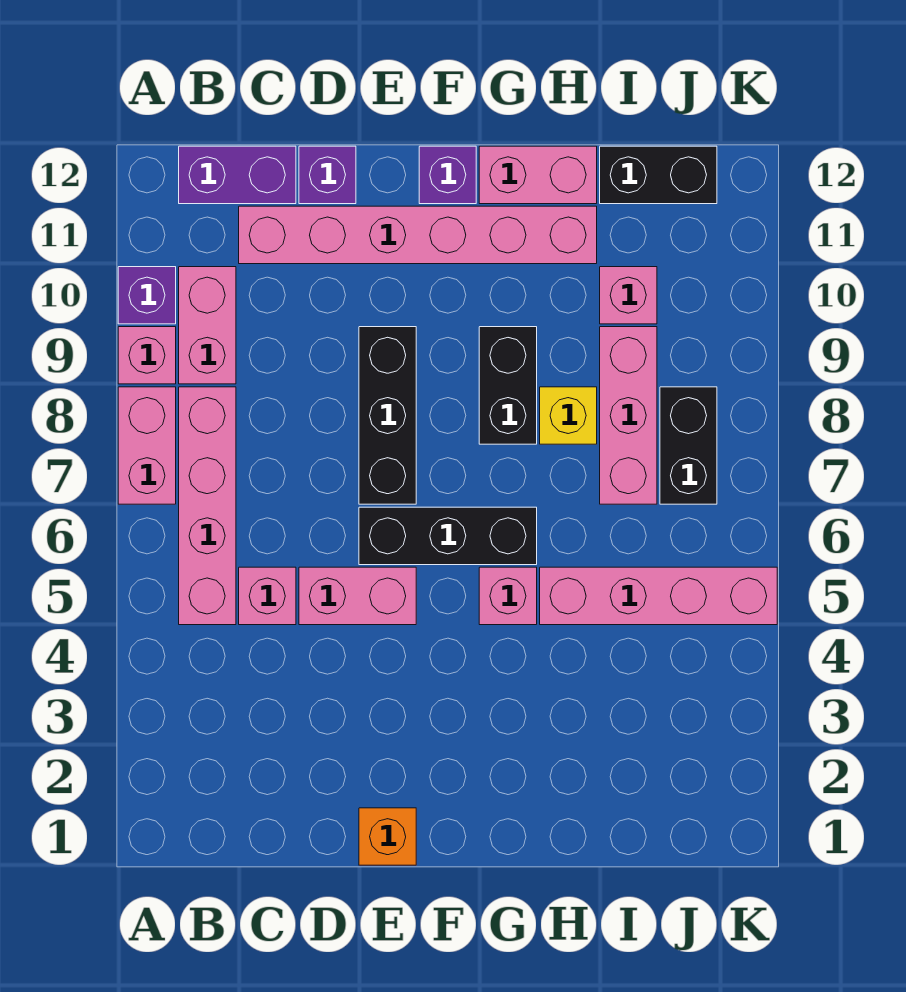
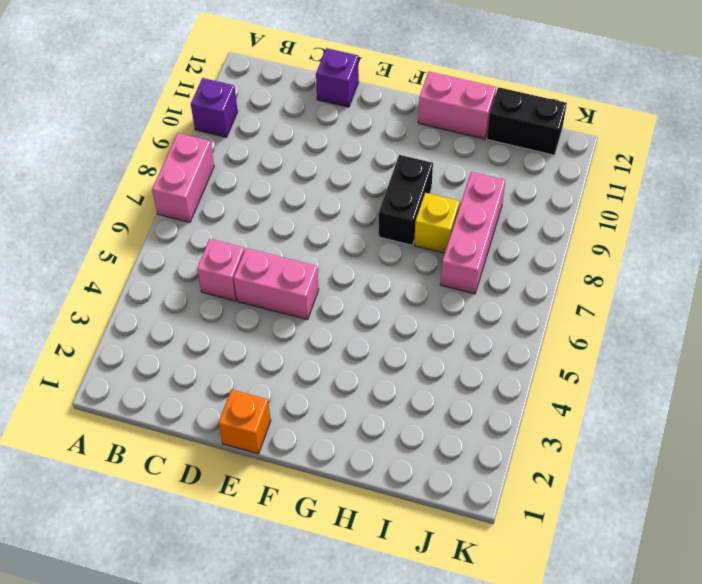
none -> pink brick A9 level 1
none -> pink brick B5:B8 level 1
none -> pink brick B9:B10 level 1

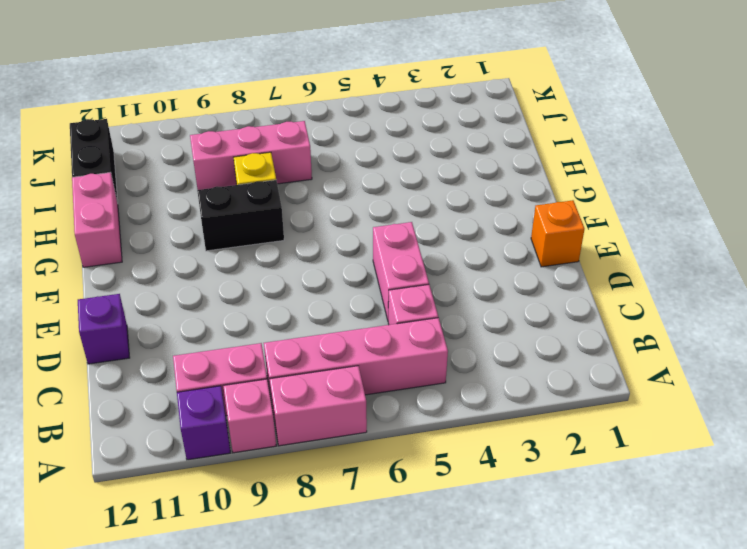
none -> purple brick B12:C12 level 1
none -> pink brick C11:H11 level 1
none -> black brick E6:G6 level 1

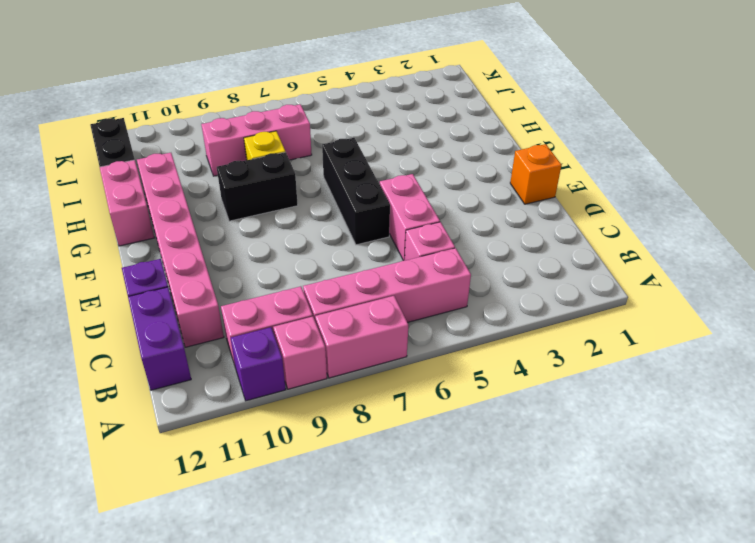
none -> black brick E7:E9 level 1
none -> purple brick F12 level 1
none -> pink brick G5 level 1

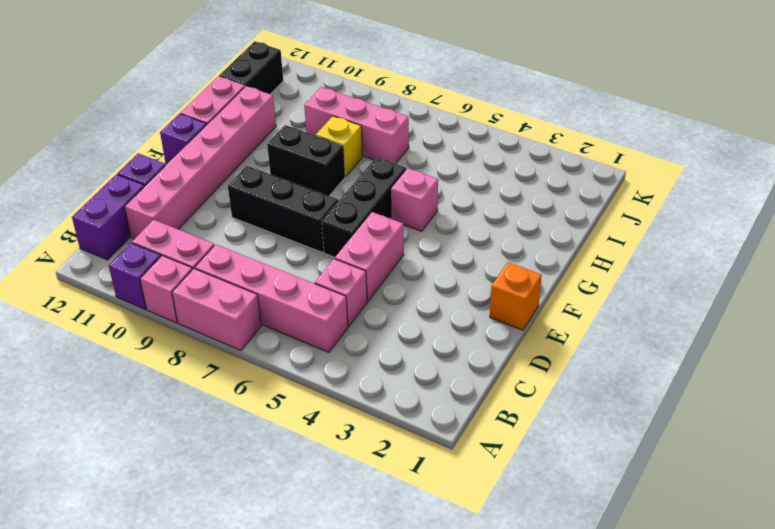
none -> pink brick H5:K5 level 1
none -> pink brick I10 level 1
none -> black brick J7:J8 level 1

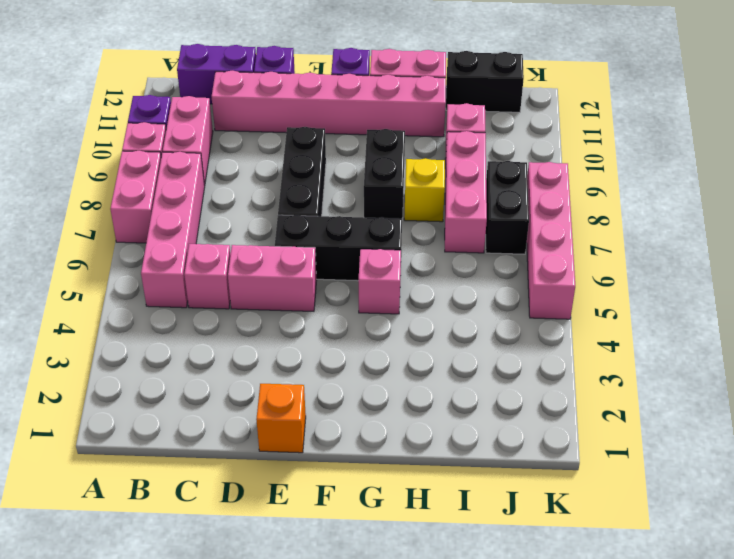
pink brick K5:K8 level 1 -> pink brick H5:K5 level 1

